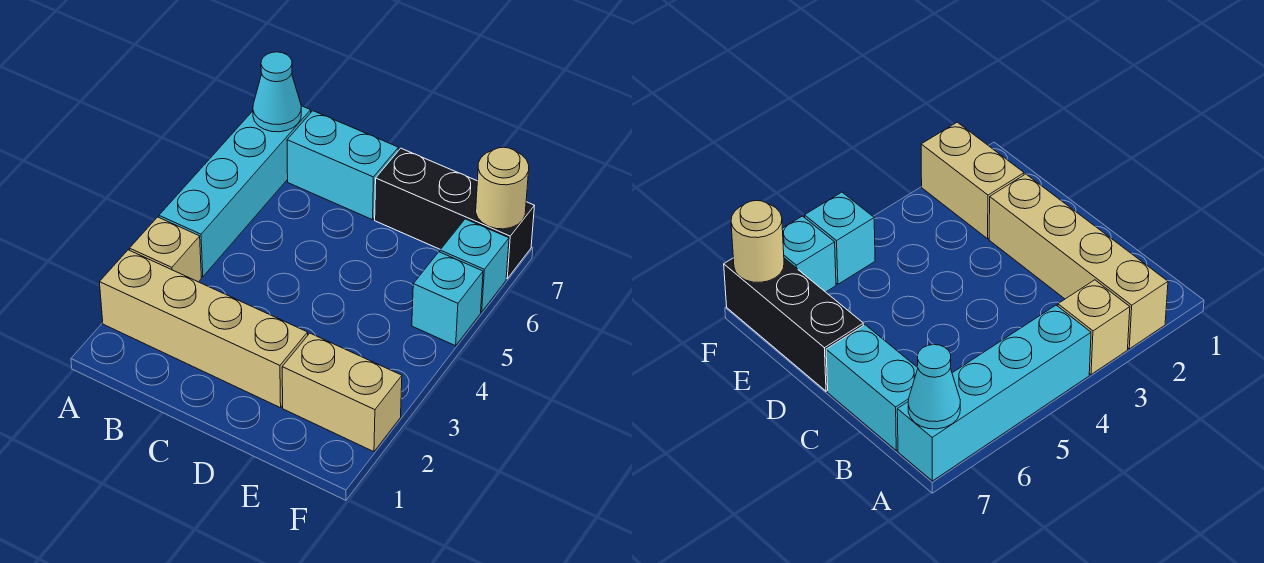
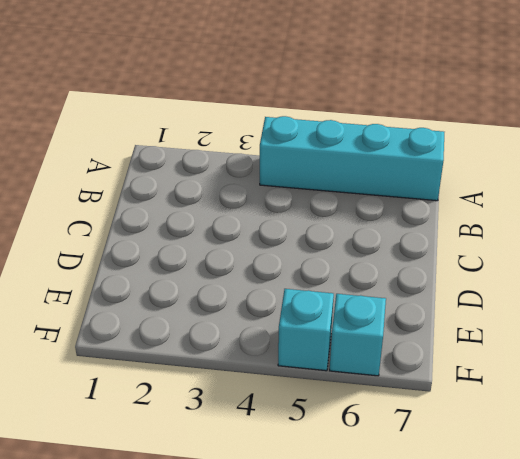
none -> tan brick A2:D2 level 1
none -> tan brick A3 level 1

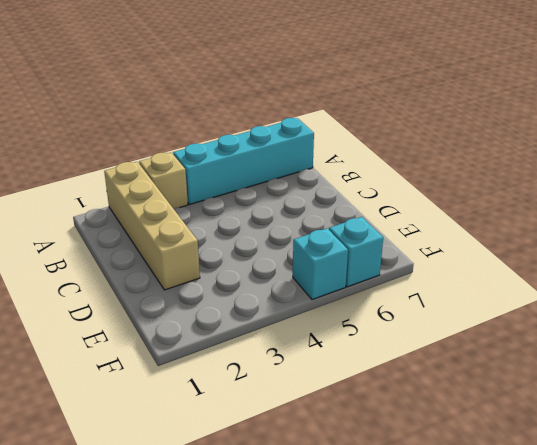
none -> cyan brick B7:C7 level 1
none -> black brick D7:F7 level 1

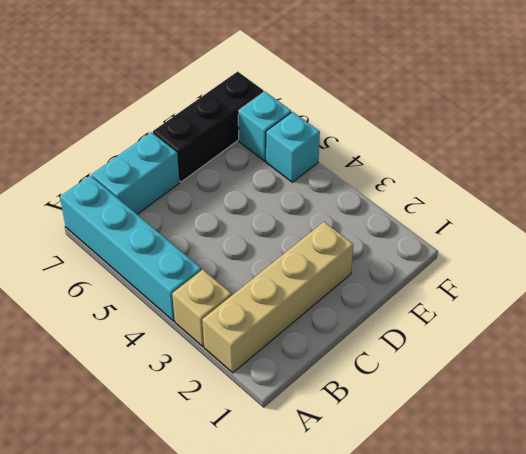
none -> tan brick E2:F2 level 1
none -> cyan cone A7 level 2

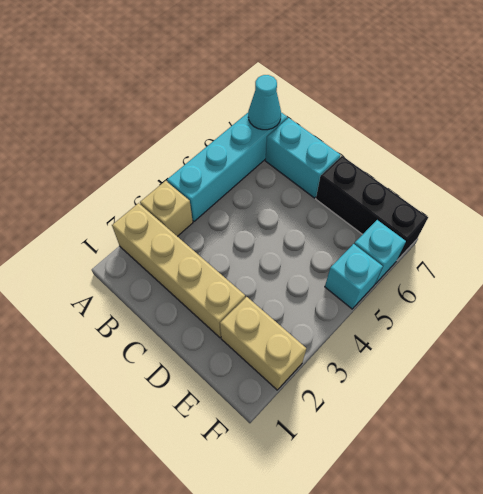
none -> tan round brick F7 level 2

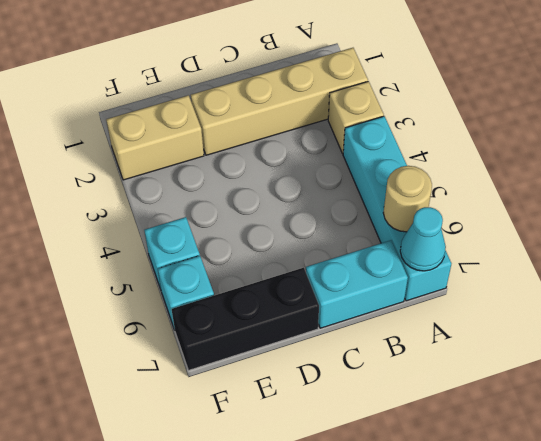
tan round brick A6 level 2 -> tan round brick F7 level 2

